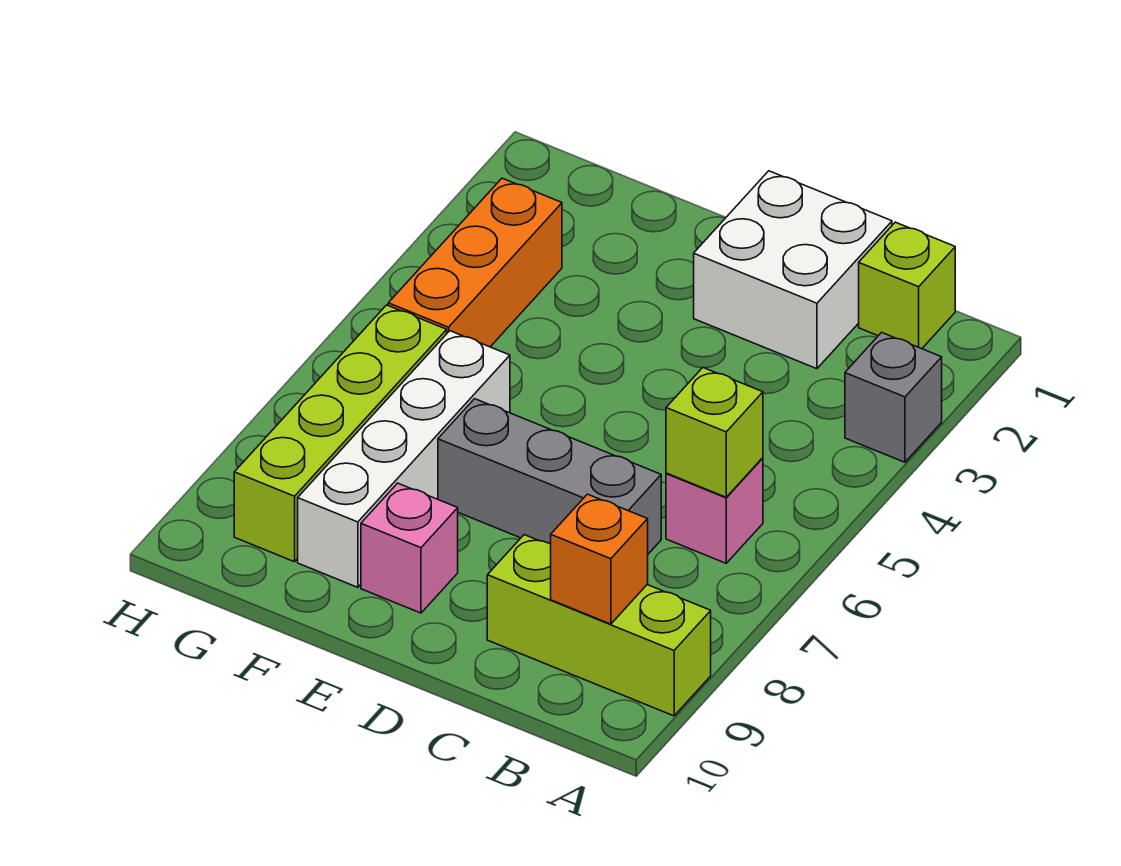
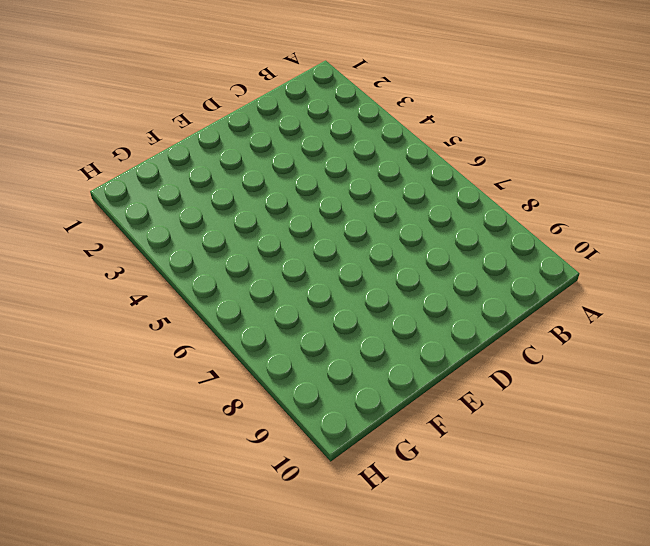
none -> grey brick A3 level 1
none -> lime brick A9:C9 level 1
none -> lime brick B1 level 1

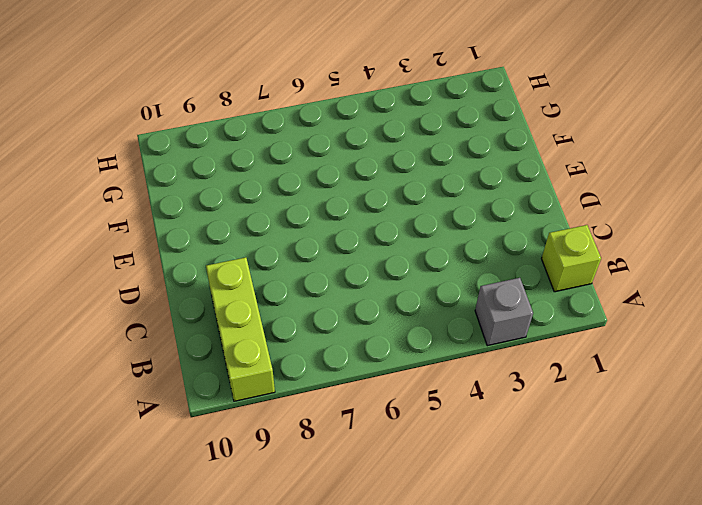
none -> pink brick B6 level 1
none -> white brick C1:D2 level 1
none -> grey brick C7:E7 level 1

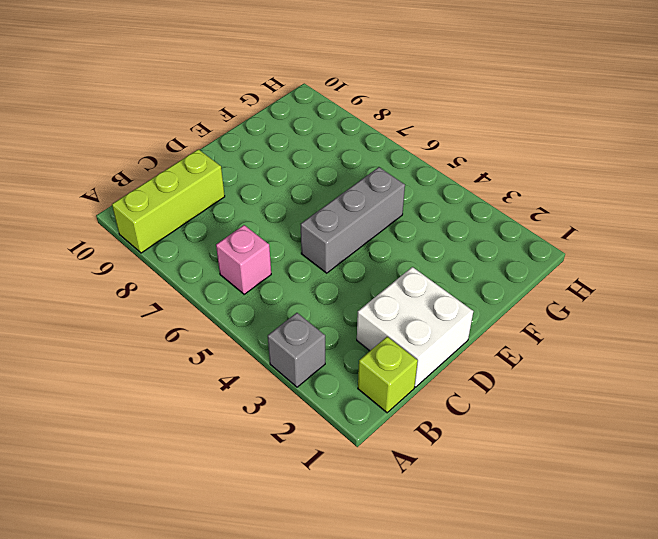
grey brick D5:F5 level 1 -> grey brick C7:E7 level 1
none -> pink brick E9 level 1
none -> white brick F6:F9 level 1
none -> orange brick G3:G5 level 1

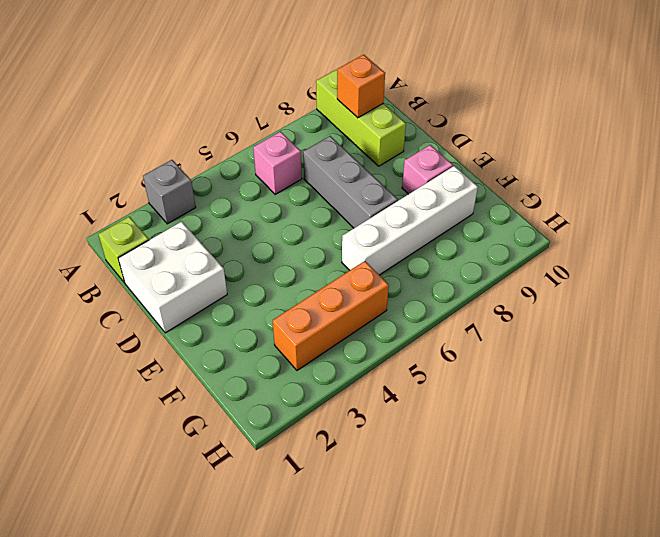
none -> lime brick G6:G9 level 1
none -> lime brick B6 level 2

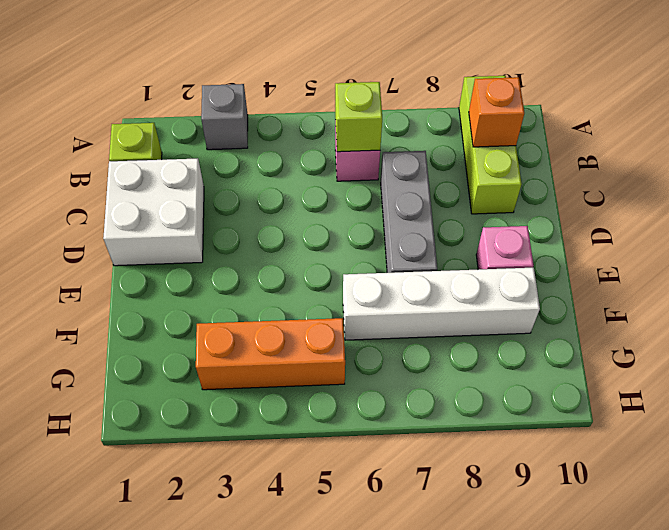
none -> lime brick G6:G9 level 1

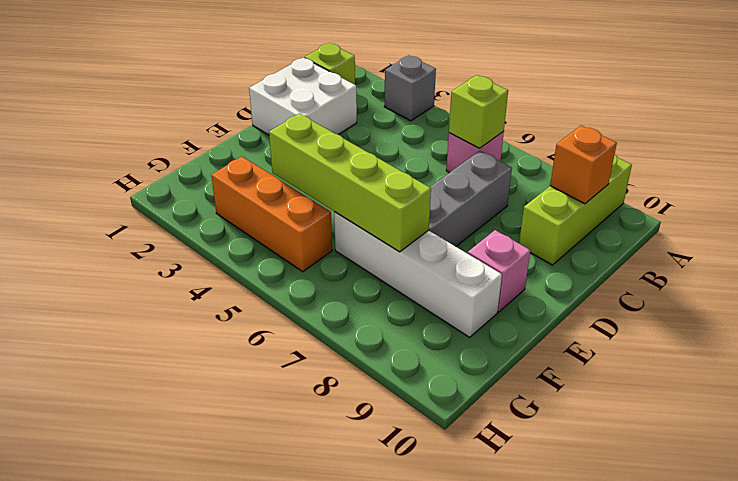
lime brick F4:F7 level 2 -> lime brick G6:G9 level 1

